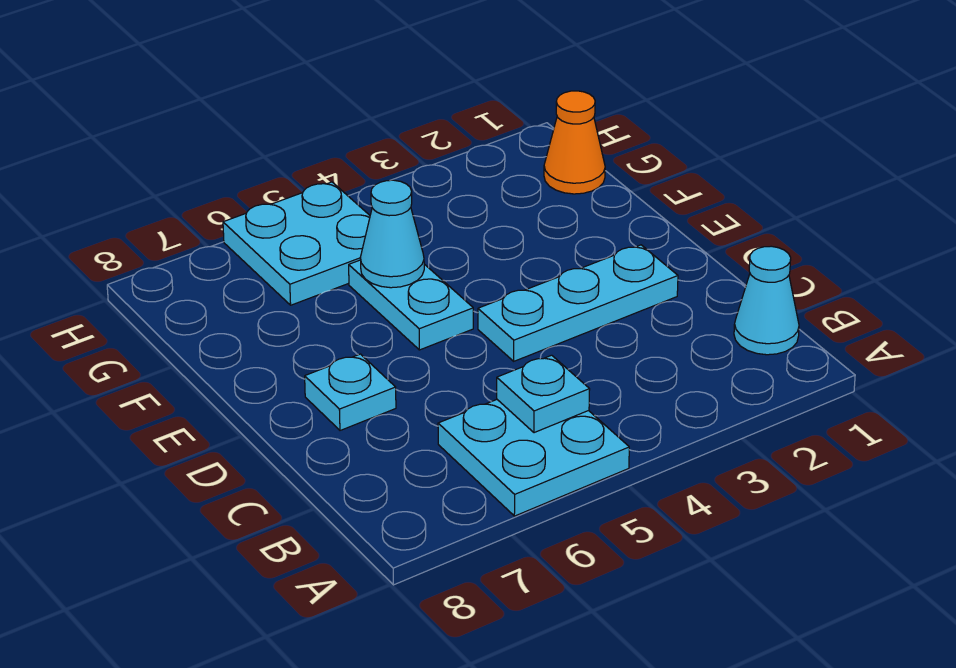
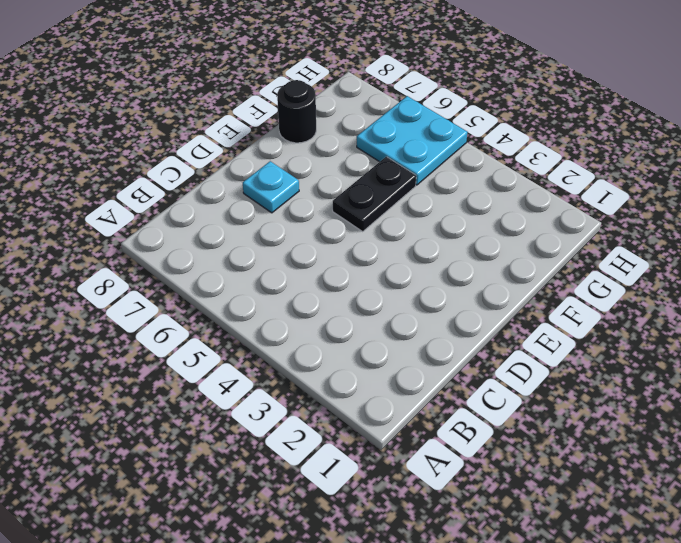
black plate E5:F5 level 1 -> cyan plate E5:F5 level 1
black round brick F8 level 1 -> none
none -> cyan plate A5:B6 level 1
none -> cyan cone B1 level 1

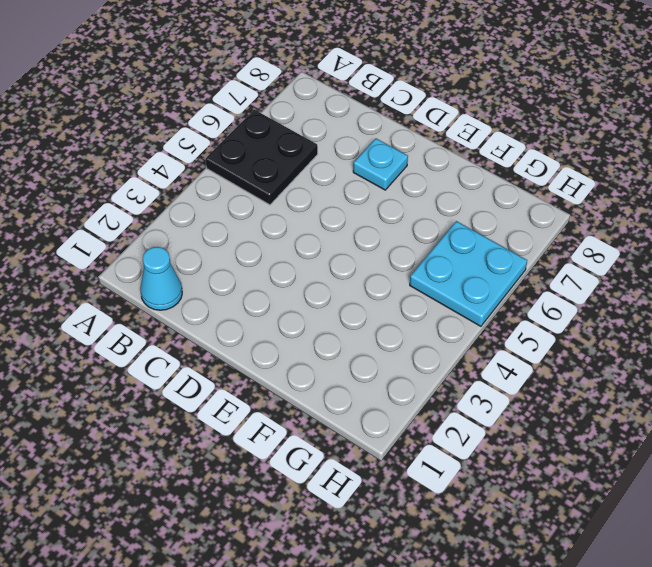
black plate A5:B6 level 1 -> cyan plate A5:B6 level 1
none -> cyan plate D2:D4 level 1
none -> cyan plate E5:F5 level 1

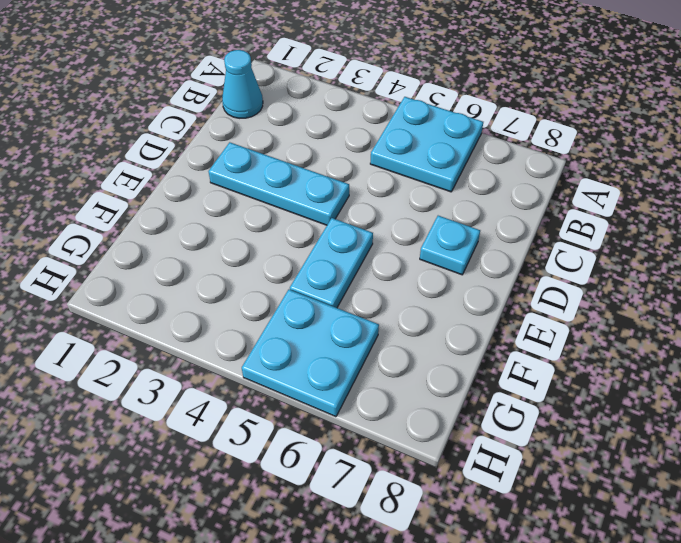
none -> orange cone G1 level 1
none -> cyan plate B5 level 2

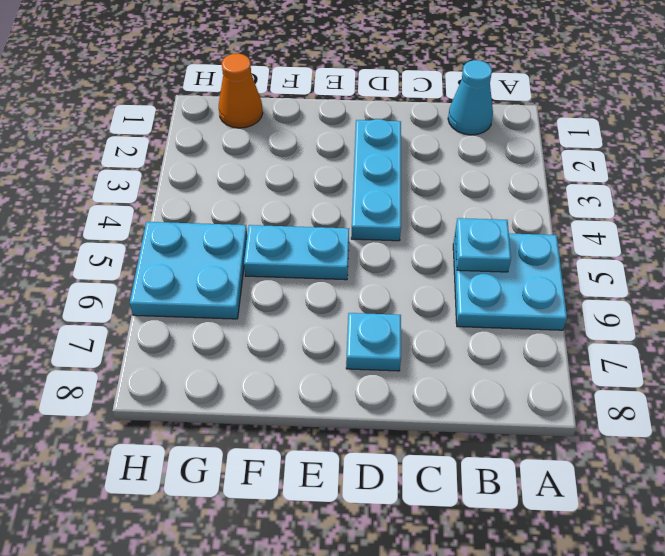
none -> cyan cone F5 level 2

